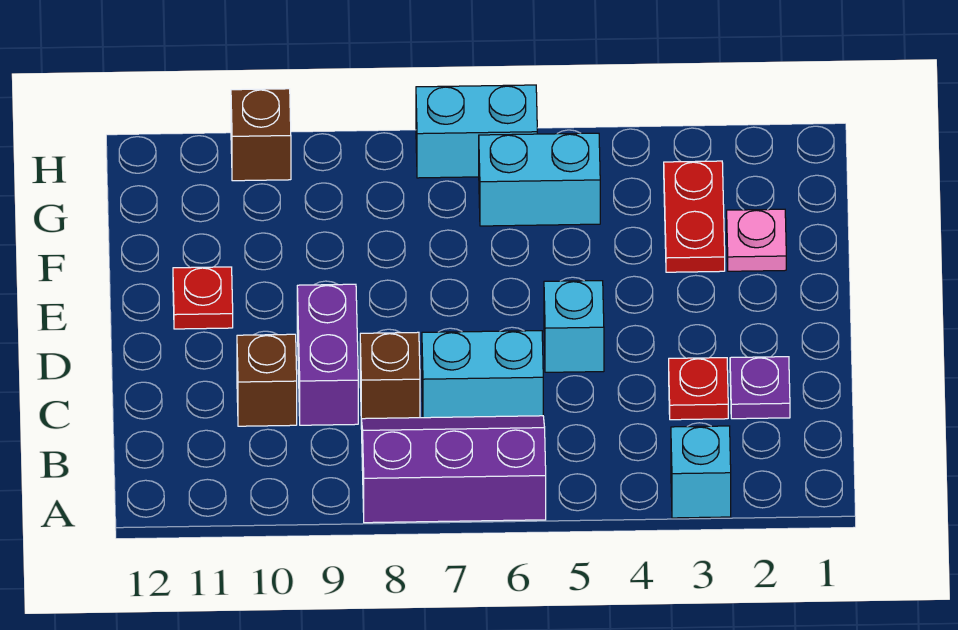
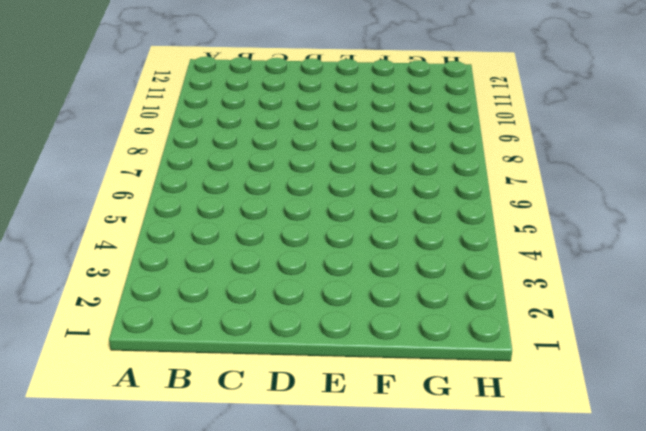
none -> cyan brick A3 level 1
none -> purple slope A6:B8 level 1 top A
none -> purple plate C2 level 1

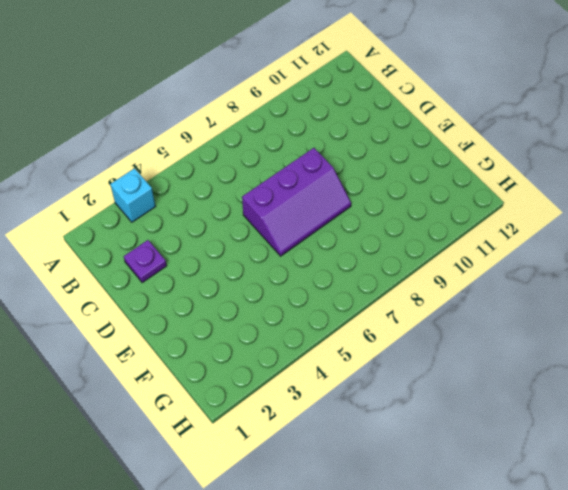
purple slope D6:E8 level 1 top D -> purple slope A6:B8 level 1 top A
none -> red plate C3 level 1
none -> cyan brick C6:C7 level 1
none -> brown brick C8 level 1

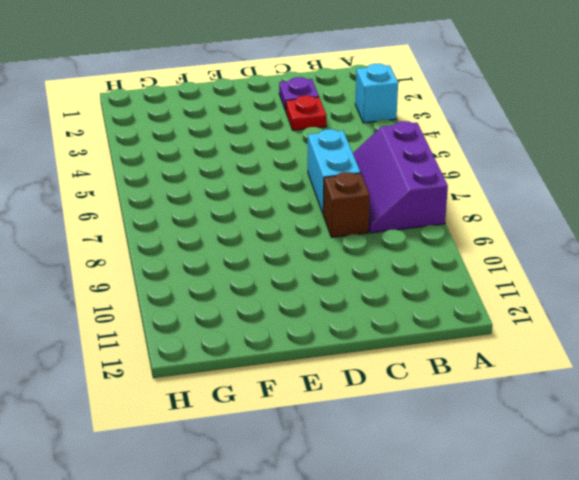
none -> purple brick C9:D9 level 1
none -> brown brick C10 level 1
none -> cyan brick D5 level 1

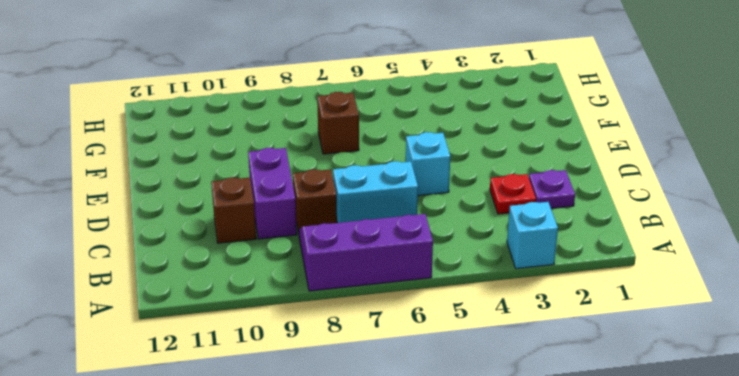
brown brick F7 level 1 -> brown brick H10 level 1
none -> red plate E11 level 1
none -> pink plate F2 level 1
none -> red plate F3:G3 level 1

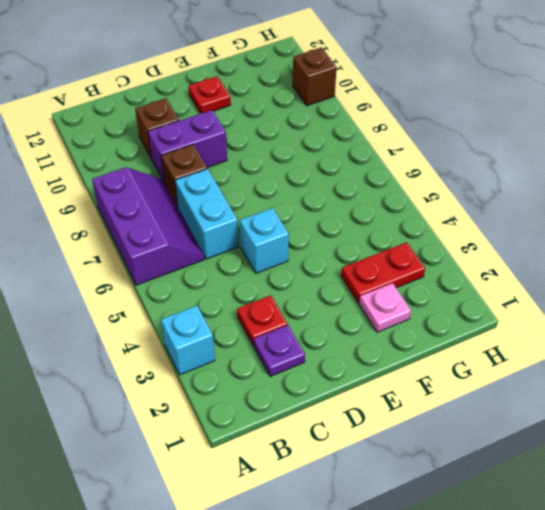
none -> cyan brick G5:G6 level 1
none -> cyan brick H6:H7 level 1

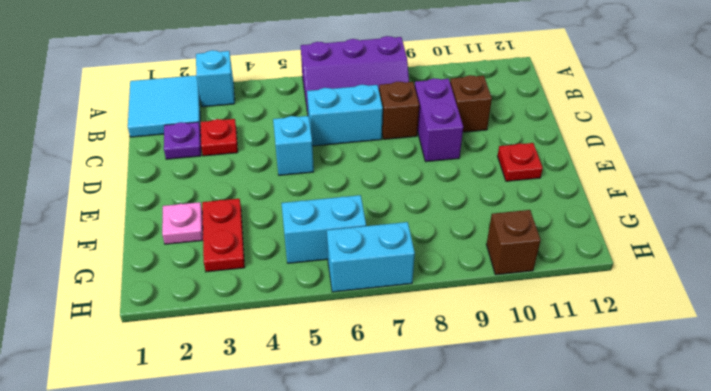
cyan tile A1:B2 level 1 -> none

